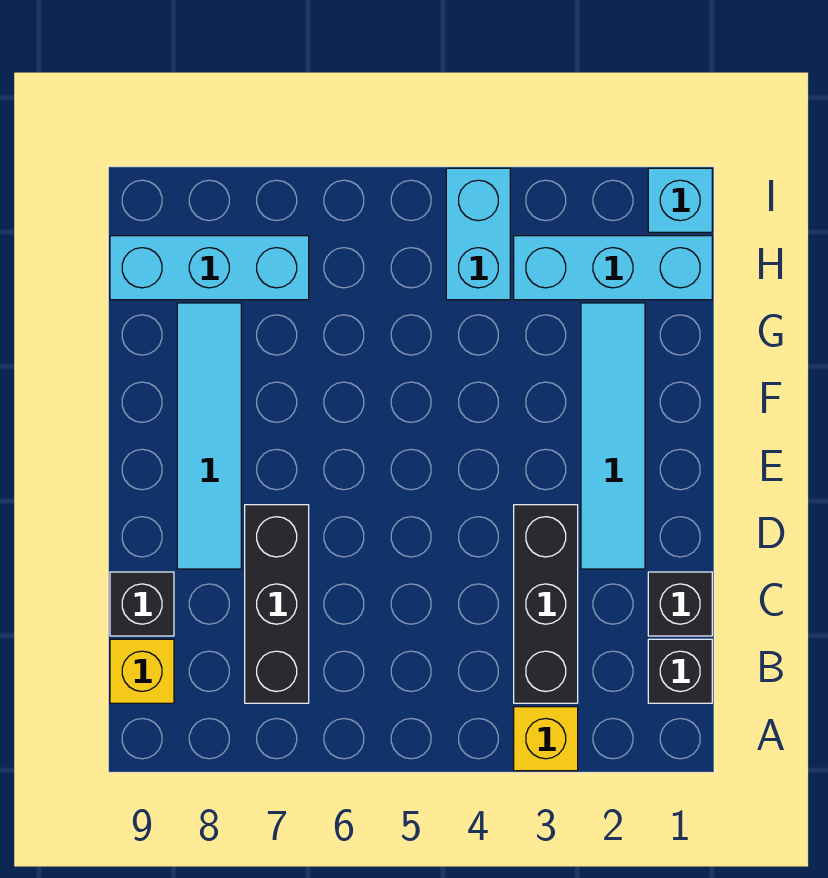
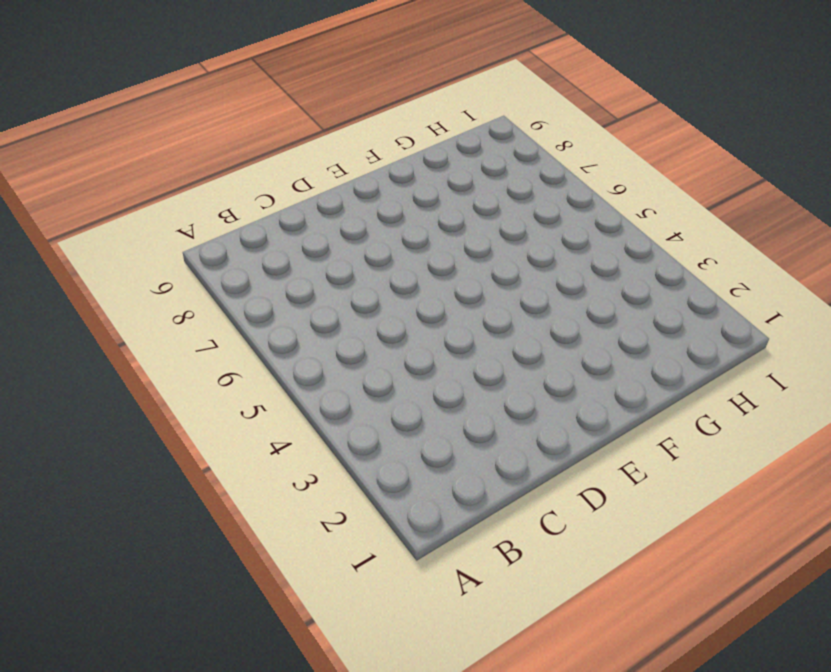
none -> yellow brick A3 level 1
none -> black brick B1 level 1
none -> black brick B3:D3 level 1

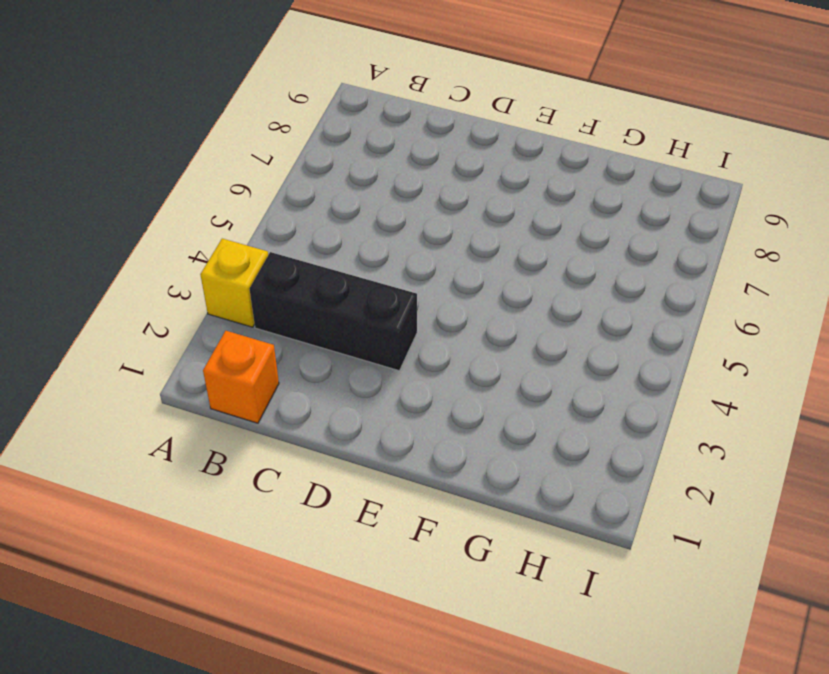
orange brick B1 level 1 -> black brick B1 level 1
none -> black brick B7:D7 level 1
none -> yellow brick B9 level 1
none -> black brick C1 level 1

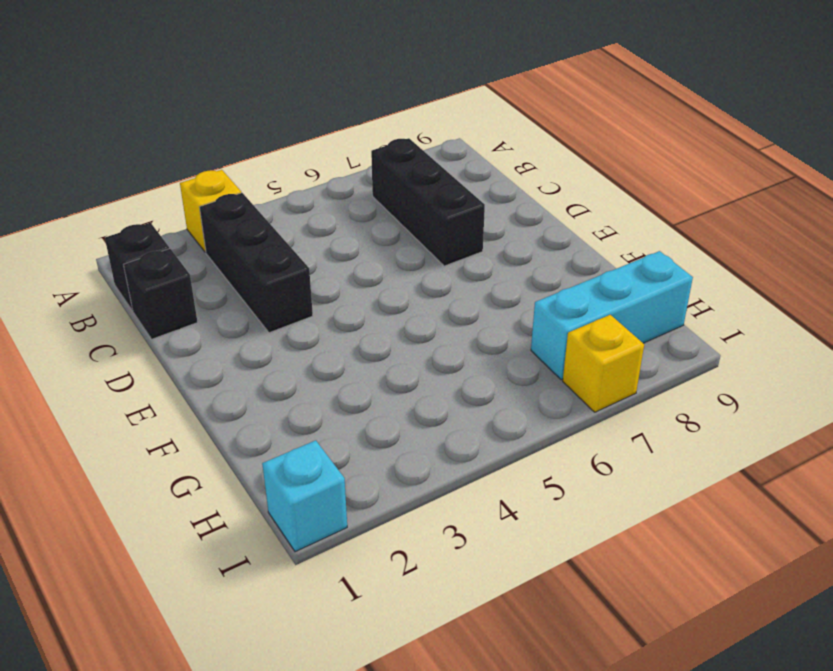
yellow brick I7 level 1 -> yellow brick B9 level 1
none -> black brick C9 level 1
none -> cyan tile D2:G2 level 1
none -> cyan tile D8:G8 level 1

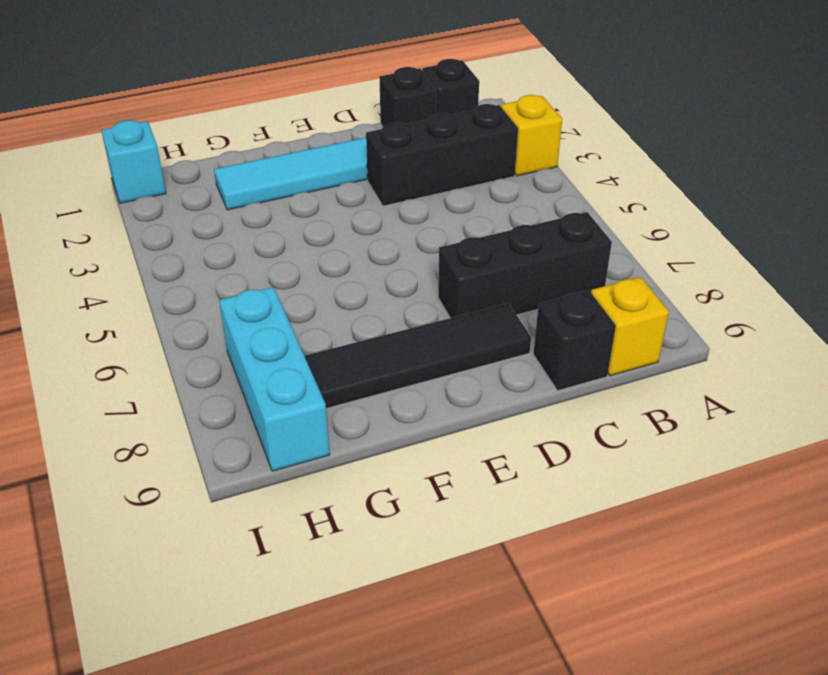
black tile D8:G8 level 1 -> cyan tile D8:G8 level 1
none -> cyan brick H1:H3 level 1
none -> cyan brick H4:I4 level 1

